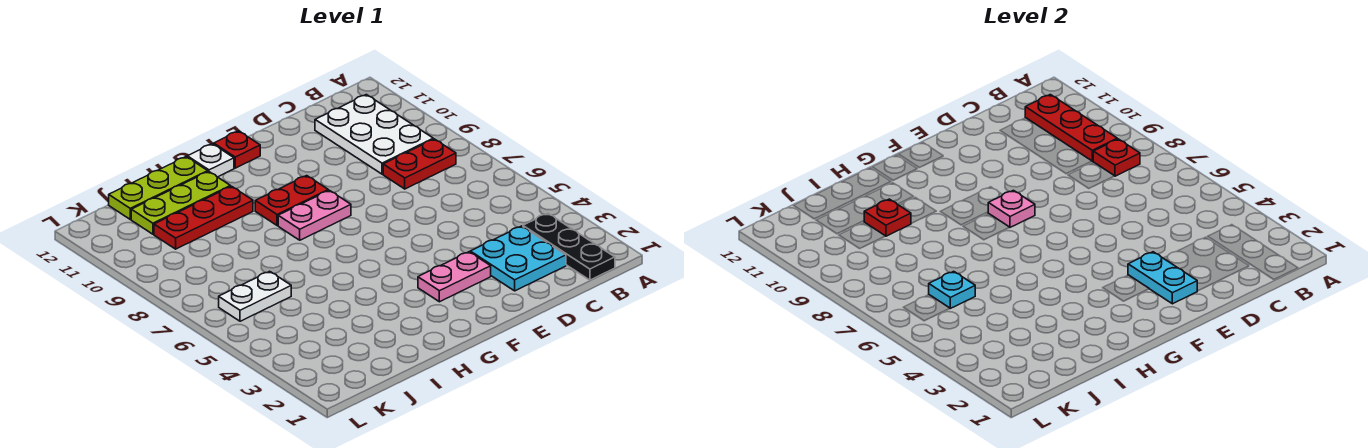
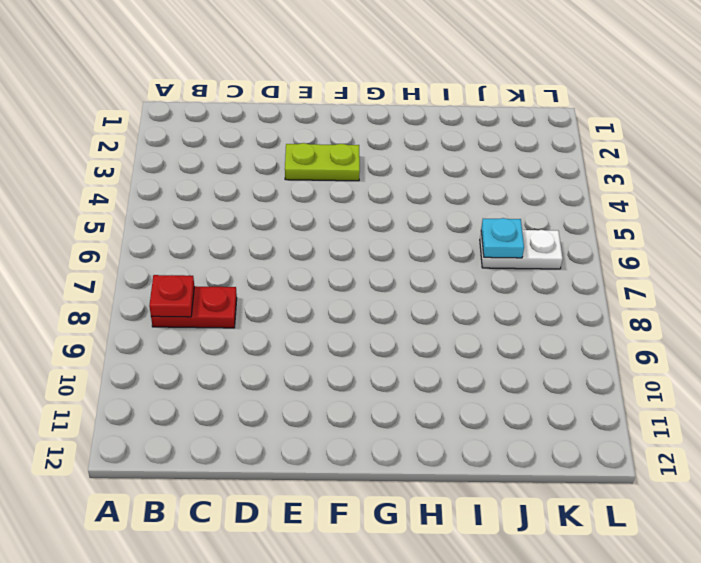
lime plate E3:F3 level 1 -> pink plate E3:F3 level 1
none -> black plate B1:B3 level 1
none -> white plate B9:C11 level 1
none -> cyan plate C2:D3 level 1

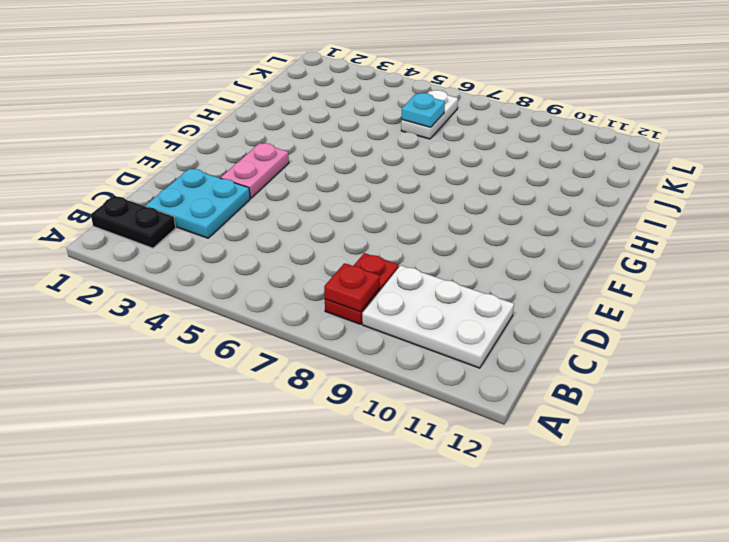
black plate B1:B2 level 1 -> black plate B1:B3 level 1
none -> pink plate F8:G8 level 1
none -> red plate F9:G9 level 1
none -> red plate F12 level 1

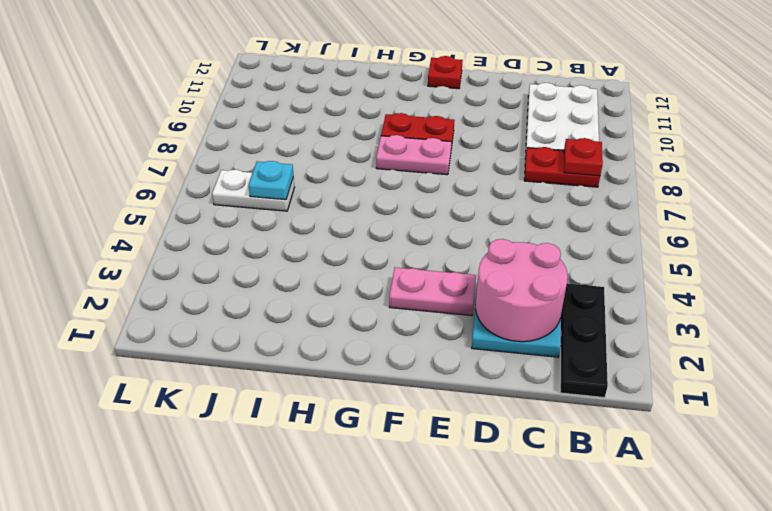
pink round brick C2:D3 level 2 -> none
none -> white plate G12 level 1
none -> red plate H10:J10 level 1
none -> lime plate H11:J11 level 1

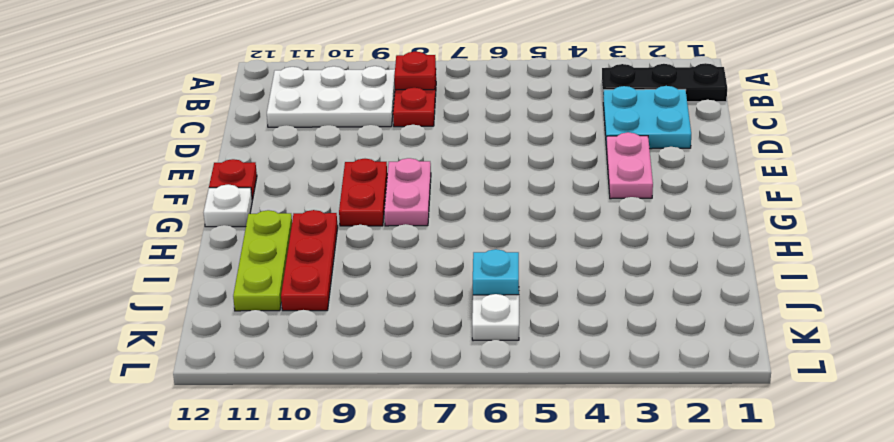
none -> lime plate H12:J12 level 1
none -> red plate B9:B11 level 2
none -> cyan plate E2:E3 level 2

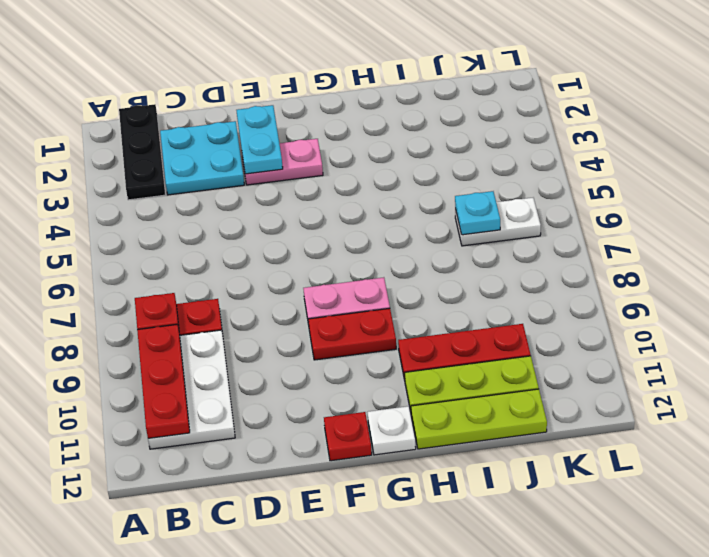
none -> pink plate F8 level 2
none -> red plate I10 level 2

